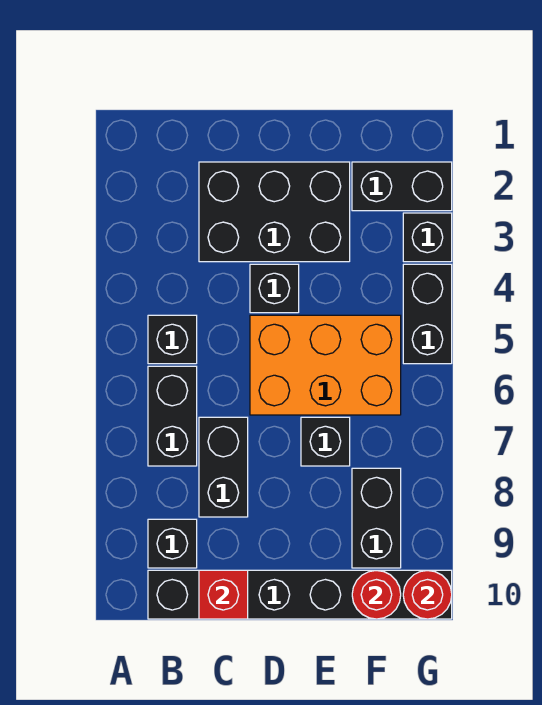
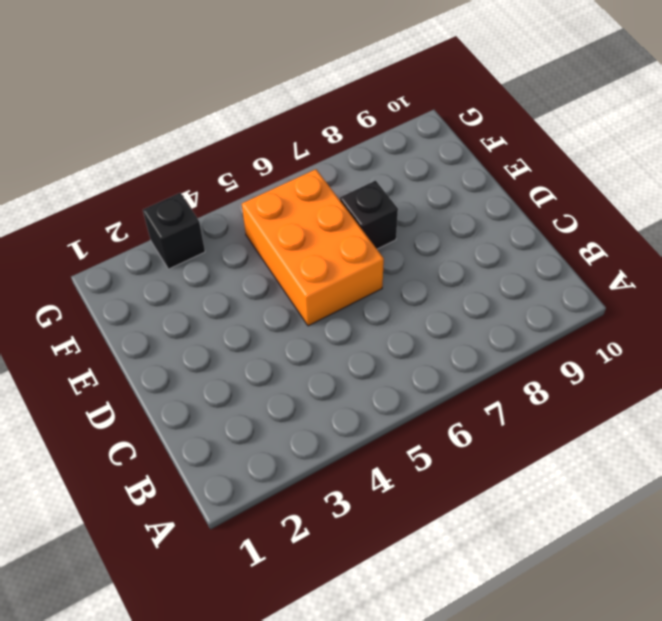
none -> black brick B5 level 1
none -> black brick B6:B7 level 1
none -> black brick B9 level 1

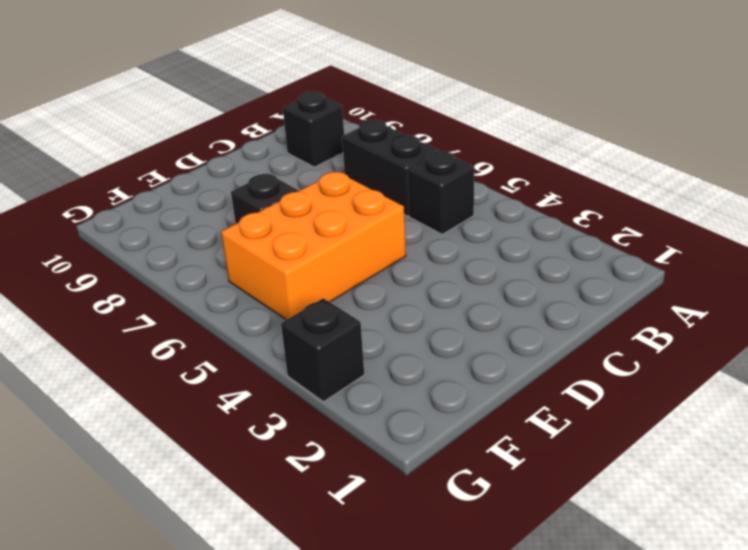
none -> black brick B10:G10 level 1
none -> black brick C2:E3 level 1
none -> black brick C7:C8 level 1

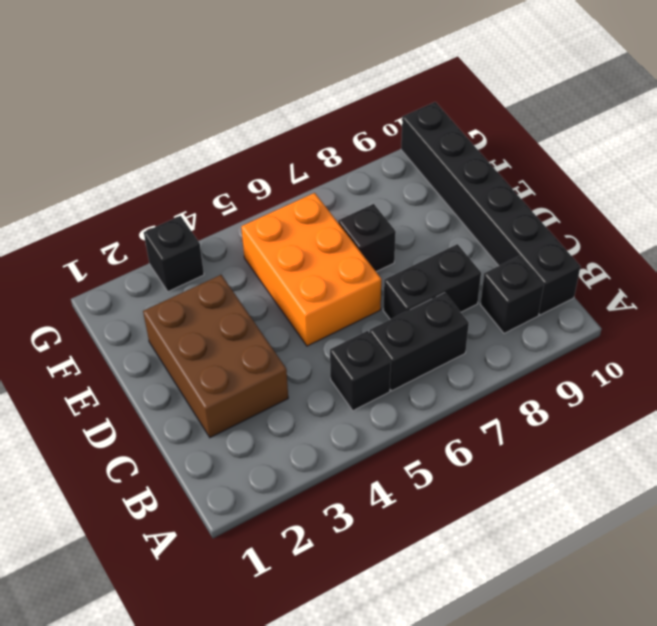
brown brick C2:E3 level 1 -> black brick C2:E3 level 1
none -> black brick D4 level 1
none -> black brick F2:G2 level 1
none -> black brick F8:F9 level 1

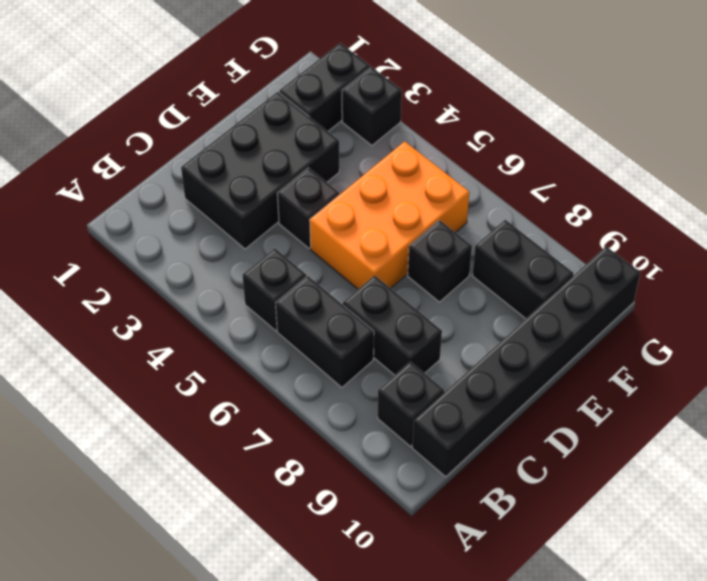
none -> black brick G4:G5 level 1
none -> red brick C10 level 2
none -> red round brick F10 level 2

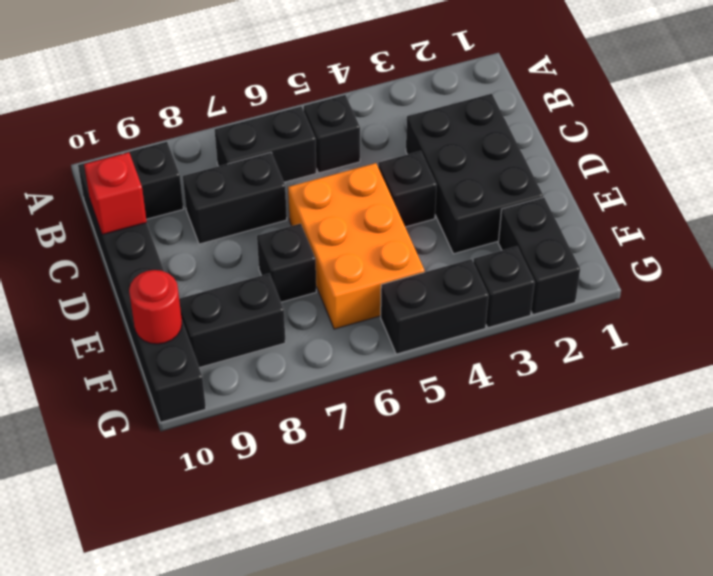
none -> red round brick G10 level 2

